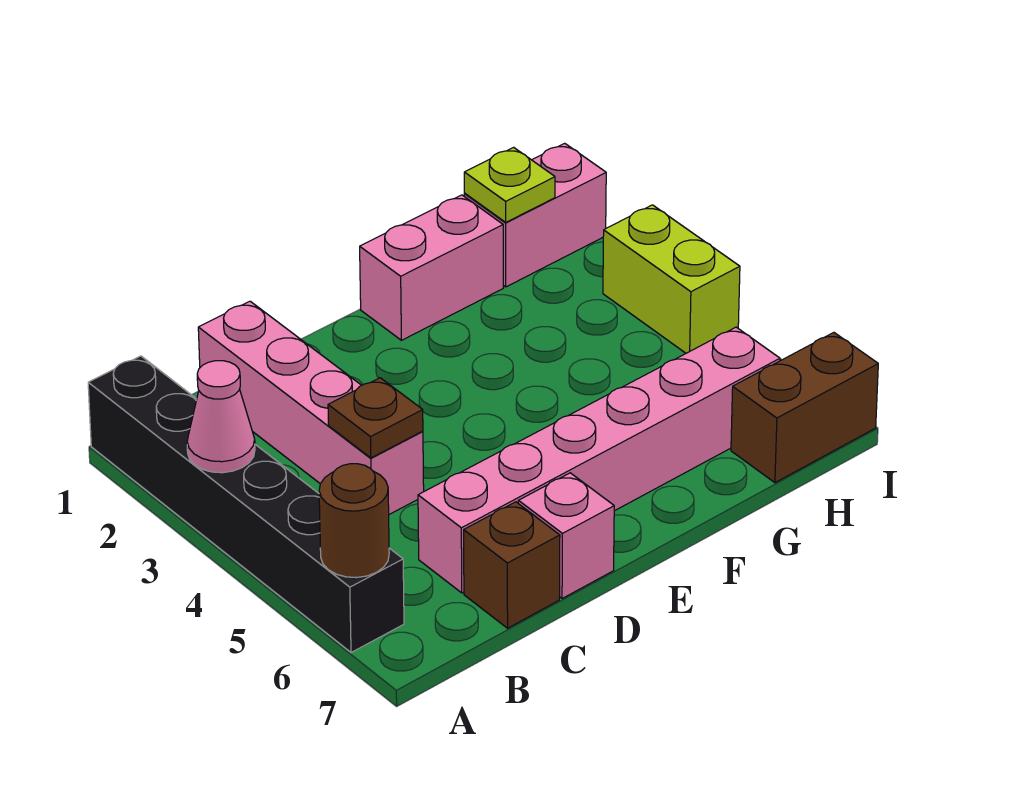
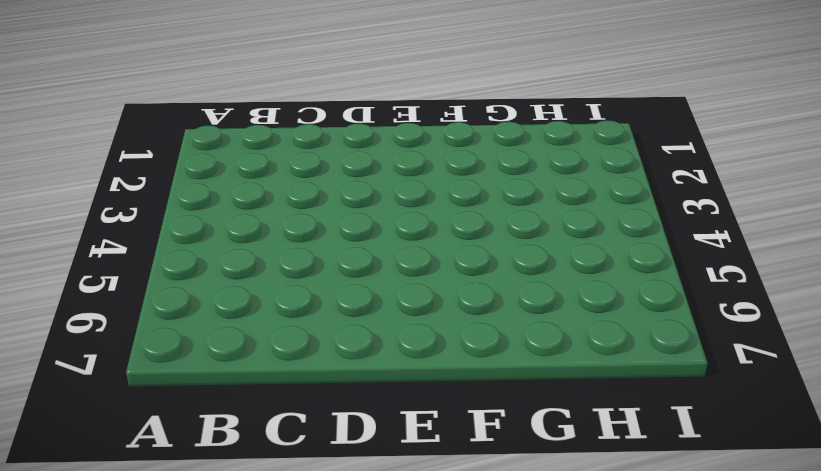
none -> black brick A1:A6 level 1
none -> pink brick C1:C4 level 1
none -> pink brick C6:H6 level 1

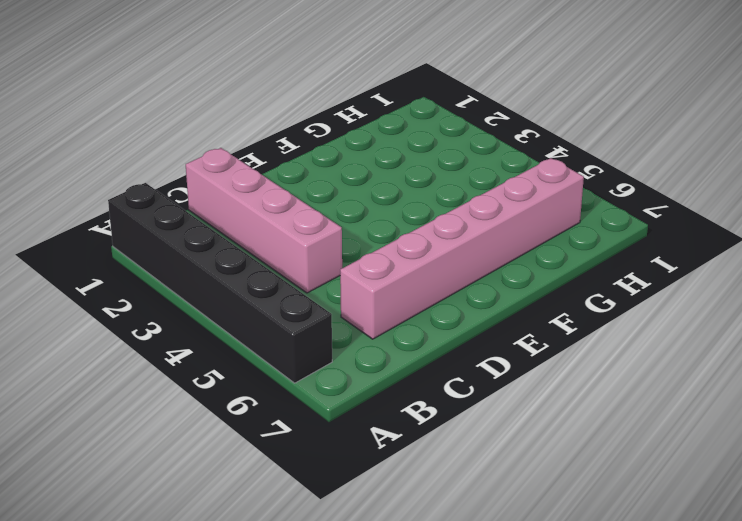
none -> brown brick C7 level 1
none -> pink brick D7 level 1
none -> pink brick F1:G1 level 1

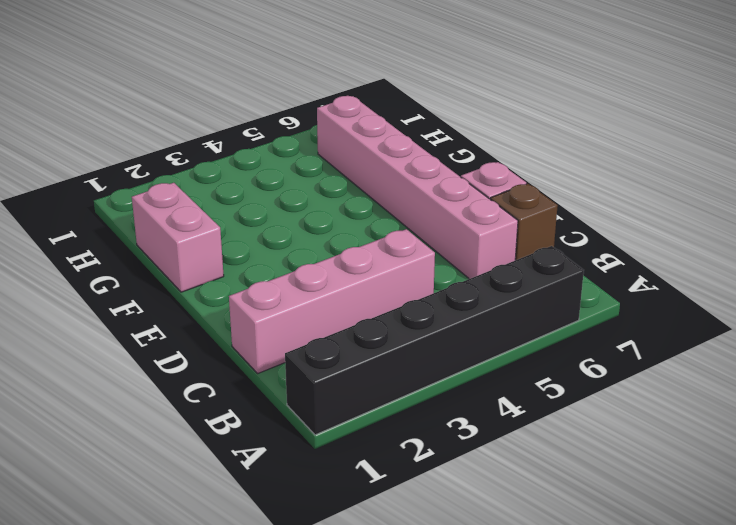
none -> pink brick H1:I1 level 1
none -> brown brick H7:I7 level 1
none -> lime brick I3:I4 level 1

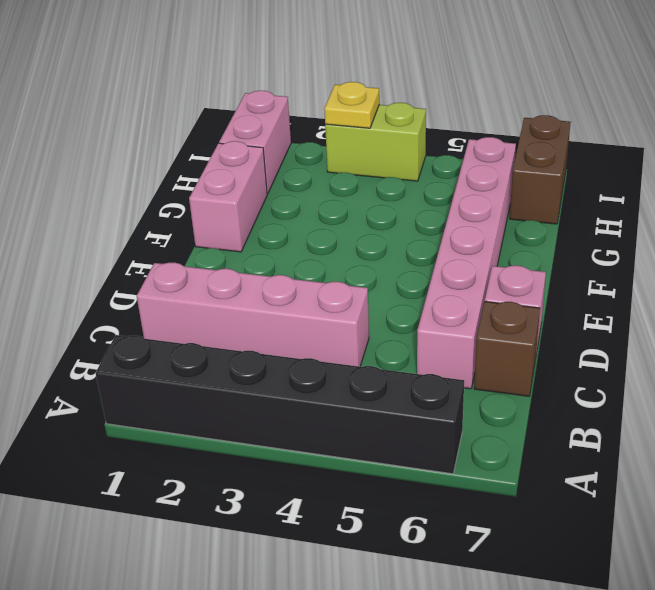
yellow plate I3 level 2 -> none
none -> pink cone A3 level 2
none -> brown round brick A6 level 2
none -> brown plate C4 level 2

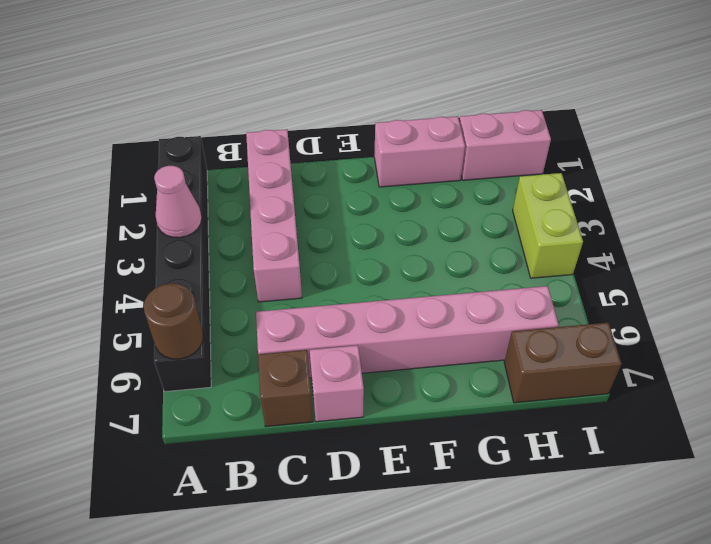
none -> brown plate C4 level 2
none -> lime plate H1 level 2

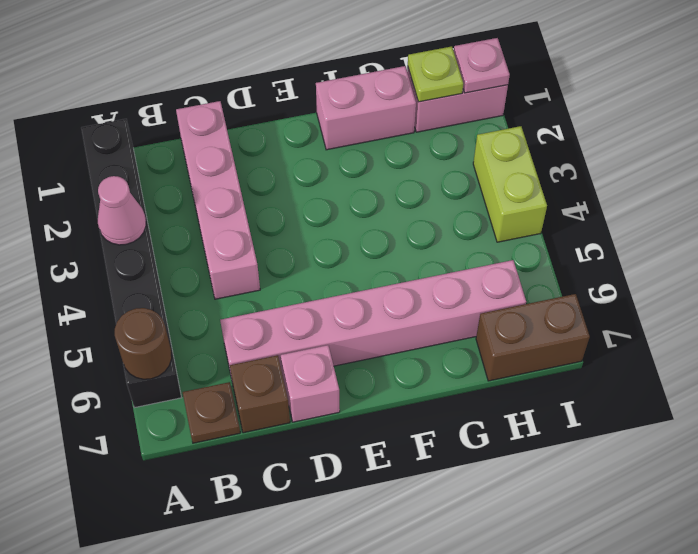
brown plate B7 level 1 -> brown plate C4 level 2
pink plate I1 level 2 -> none

